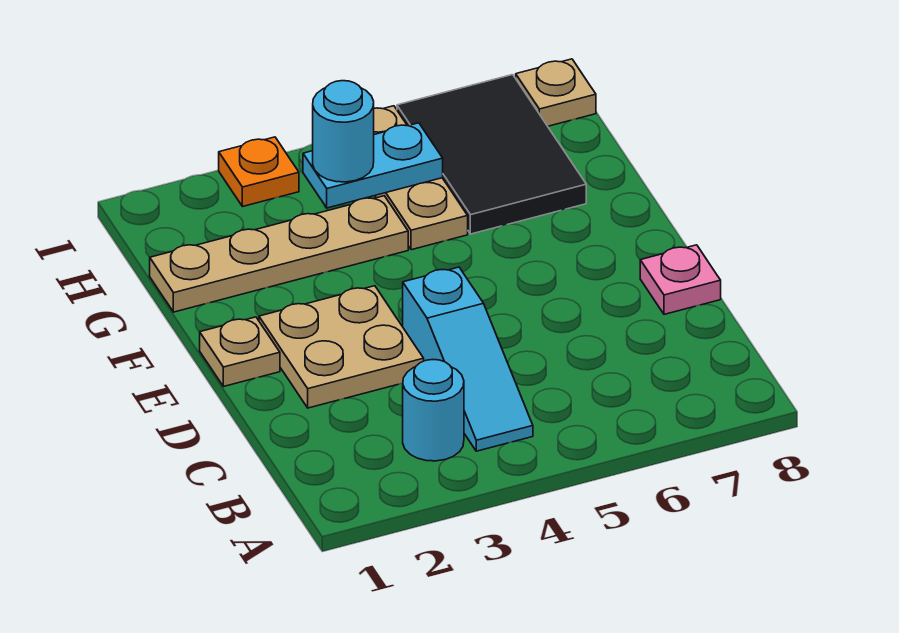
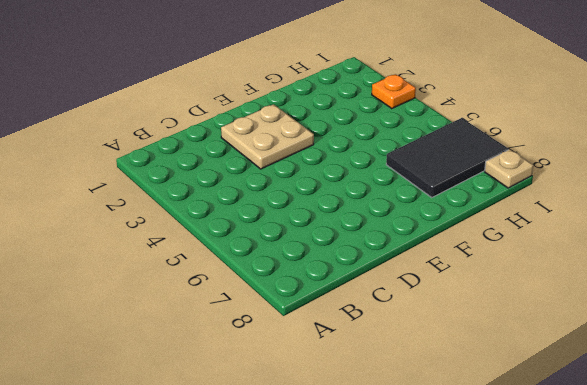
none -> cyan round brick B3 level 1
none -> cyan slope B4:D4 level 1 top D
none -> pink plate D8 level 1

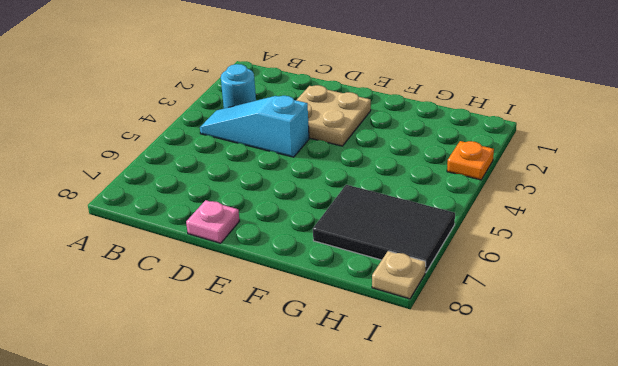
none -> tan plate E1 level 1
none -> tan plate G1:G4 level 1
none -> tan plate G5:I5 level 1

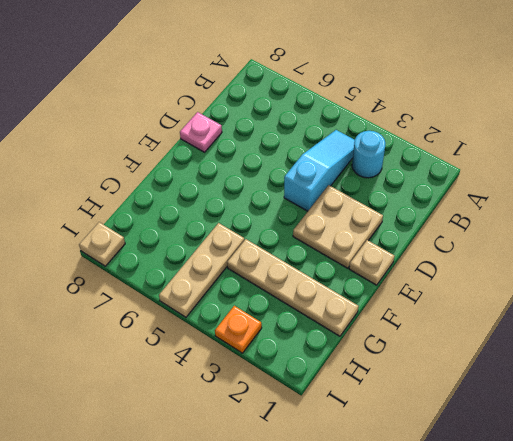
none -> black tile G6:I7 level 1
none -> cyan plate H4:H5 level 2
none -> cyan round brick H4 level 3

